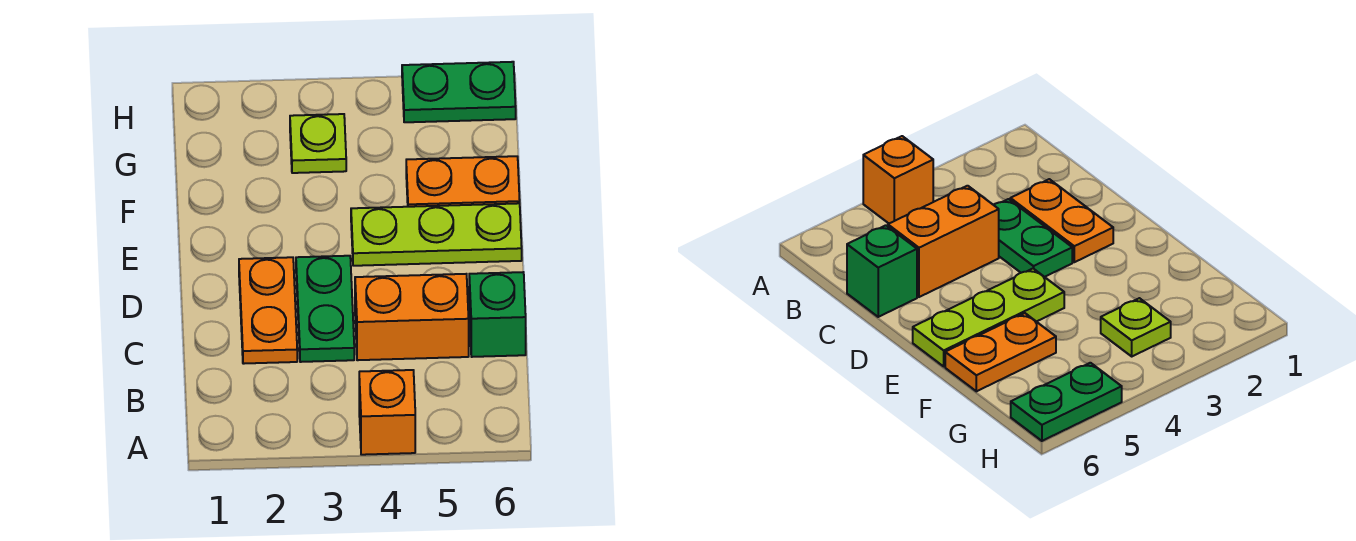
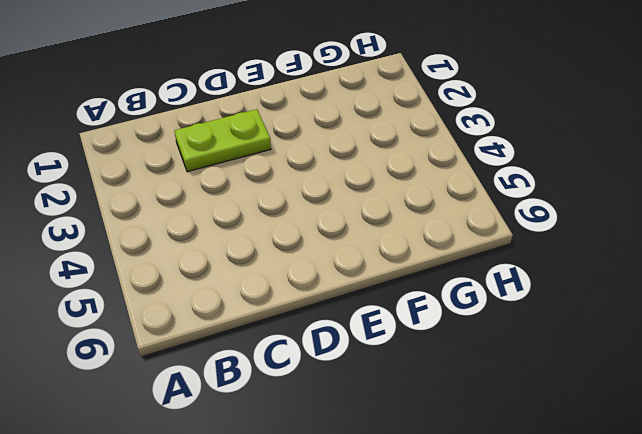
lime plate C2:D2 level 1 -> orange plate C2:D2 level 1
none -> orange brick A4 level 1
none -> green plate C3:D3 level 1

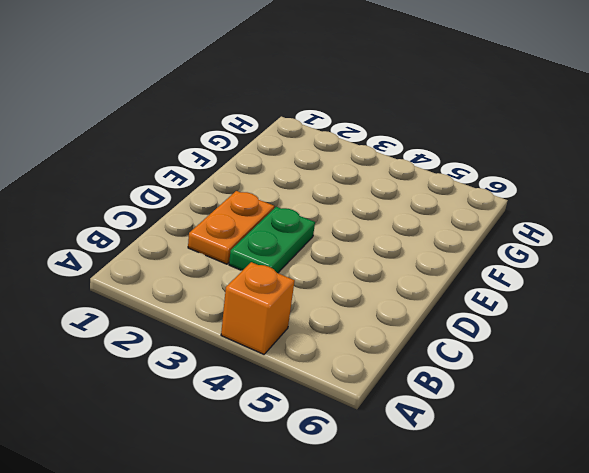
none -> orange brick C4:C5 level 1
none -> green brick C6 level 1

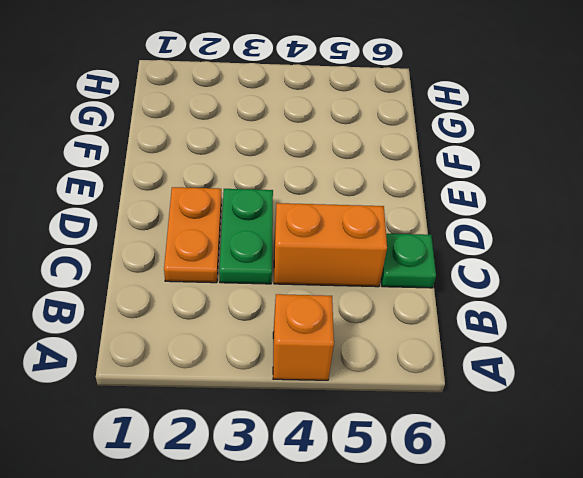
green plate C6 level 1 -> green brick C6 level 1
none -> lime plate E4:E6 level 1
none -> orange plate F5:F6 level 1

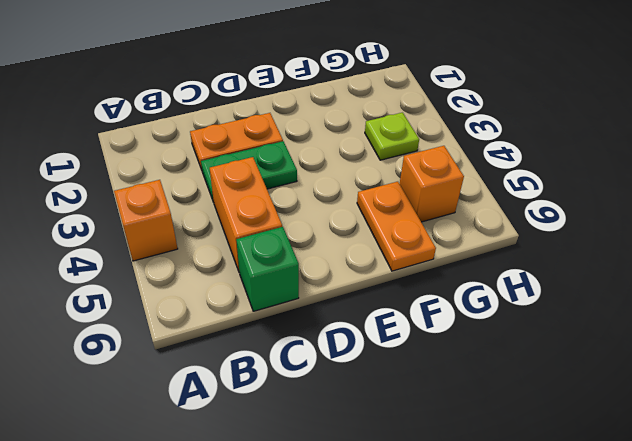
orange brick G5 level 1 -> none
none -> lime plate E4:E6 level 1
none -> green plate H5:H6 level 1

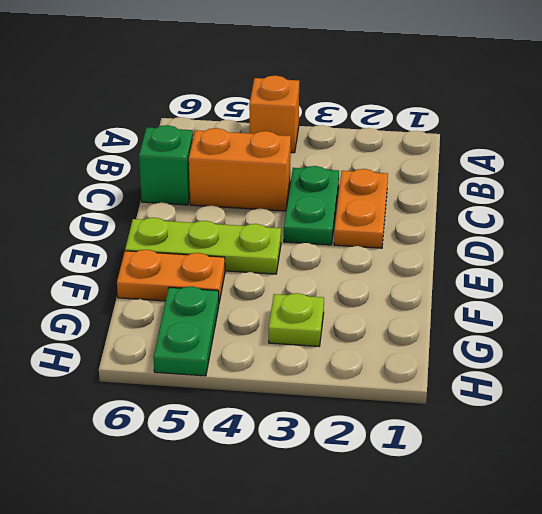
green plate G5:H5 level 1 -> green plate H5:H6 level 1

